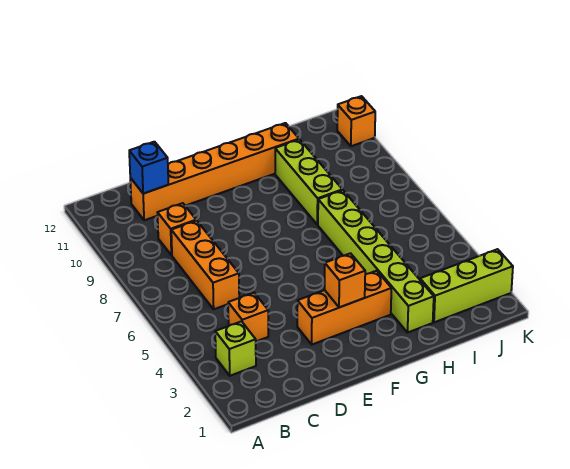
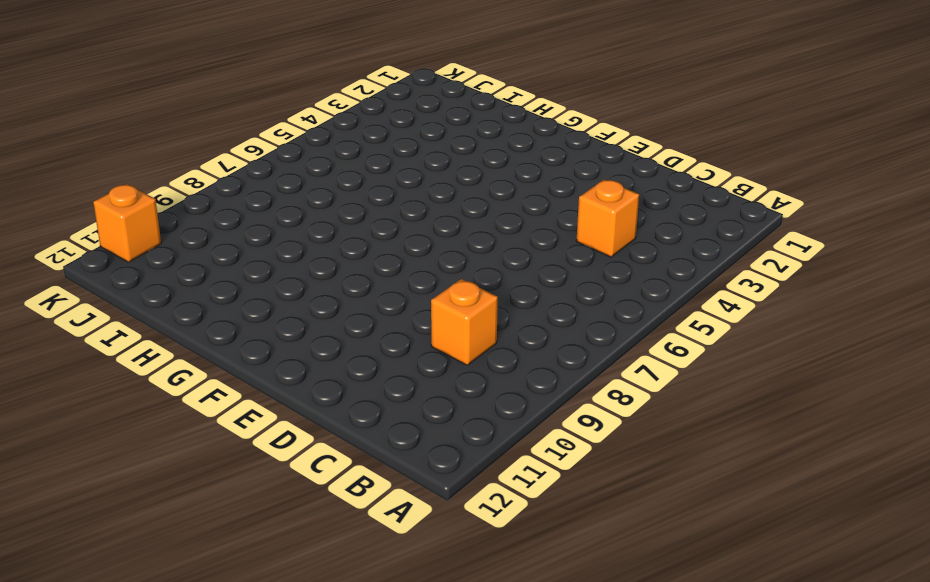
none -> lime brick B3 level 1
none -> orange brick C6:C8 level 1
none -> orange brick C11:H11 level 1

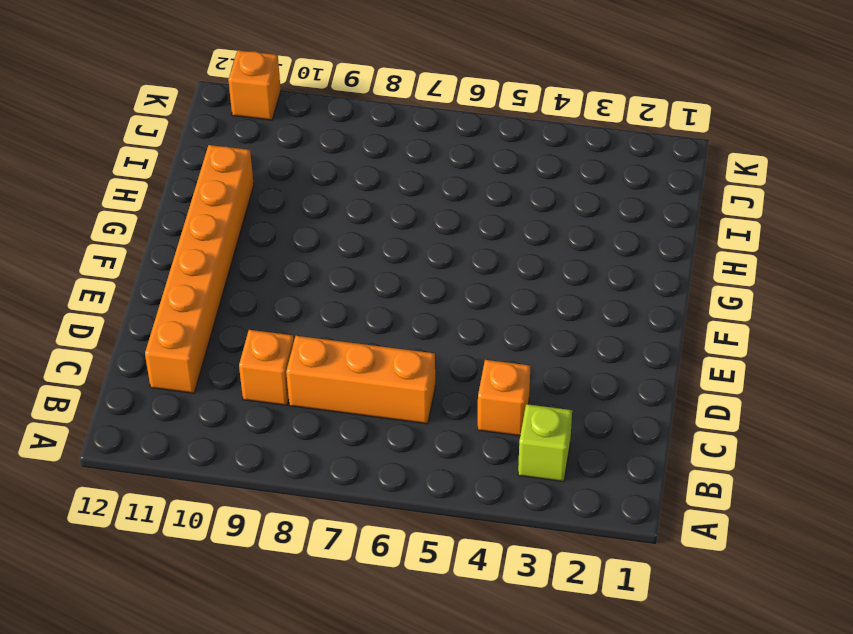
none -> orange brick E3:G3 level 1
none -> lime brick H2:H7 level 1
none -> lime brick H8:H10 level 1

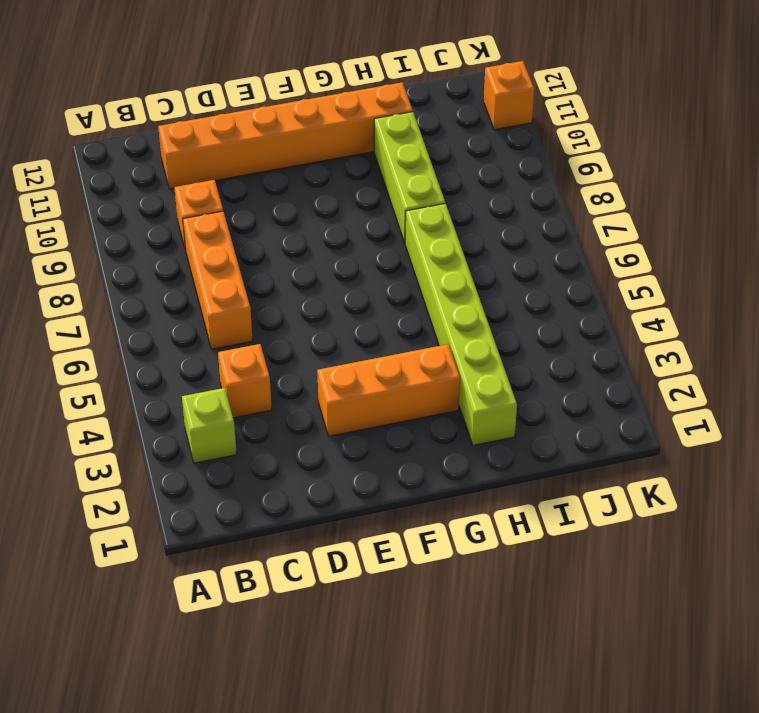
none -> lime brick I2:K2 level 1
none -> blue brick C11 level 2
none -> orange brick F3 level 2

